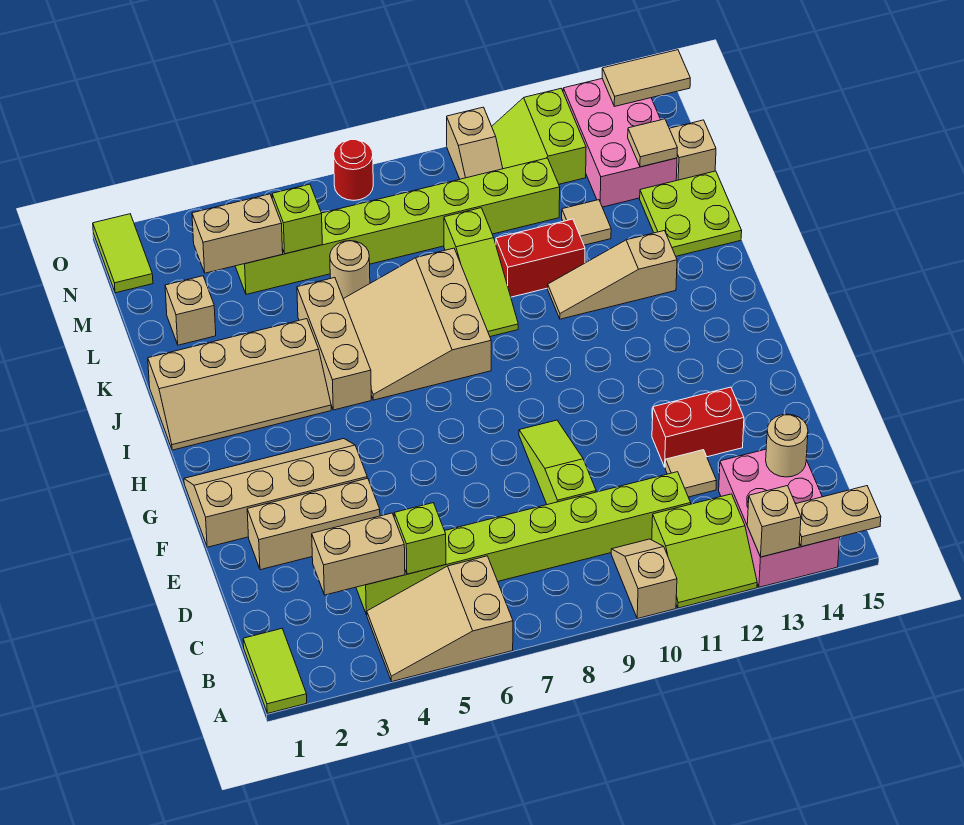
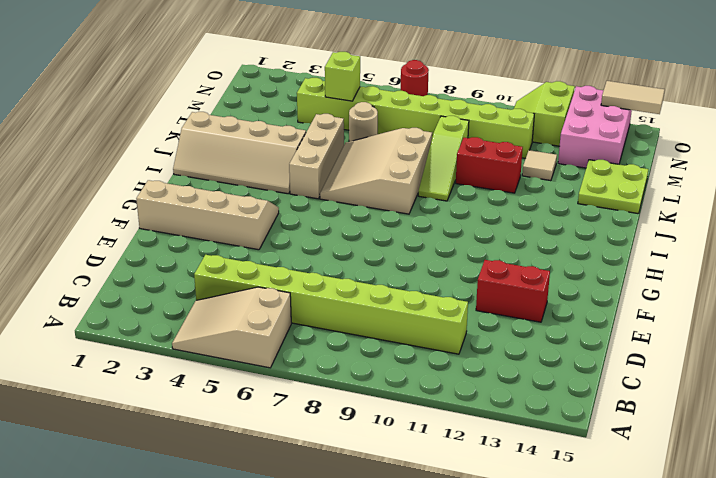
none -> lime tile A1:B1 level 1
none -> tan slope A10:B10 level 1 top A
none -> lime slope A11:B12 level 1 top B
none -> pink brick A13:C14 level 1

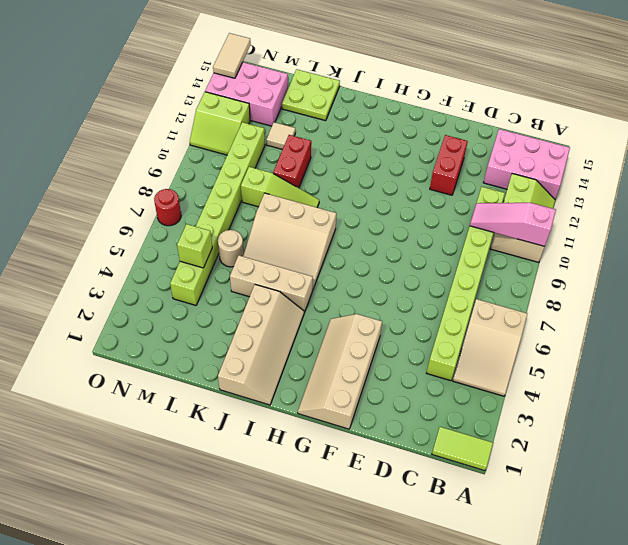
pink slope A10:C10 level 2 top A -> none
none -> lime slope D9:F9 level 1 top D
none -> tan tile D12 level 1
none -> tan brick E2:E4 level 1
none -> tan slope J11:J13 level 1 top 13

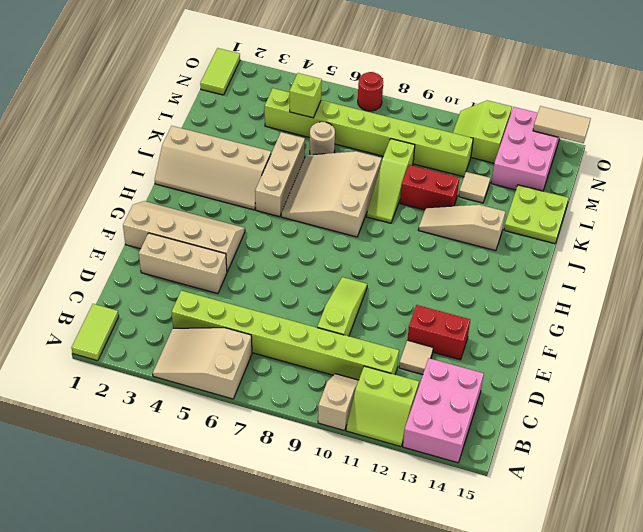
none -> tan brick L2 level 1
none -> tan brick M15 level 1
none -> tan slope N10:O10 level 1 top O
none -> tan brick A13 level 2

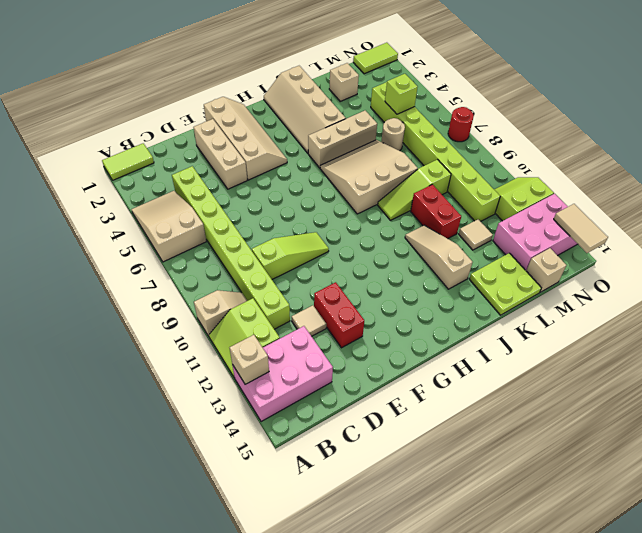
none -> tan slope N10:O10 level 1 top O
none -> tan plate A14:A15 level 2
none -> tan brick C3:C4 level 2
none -> lime brick C5 level 2

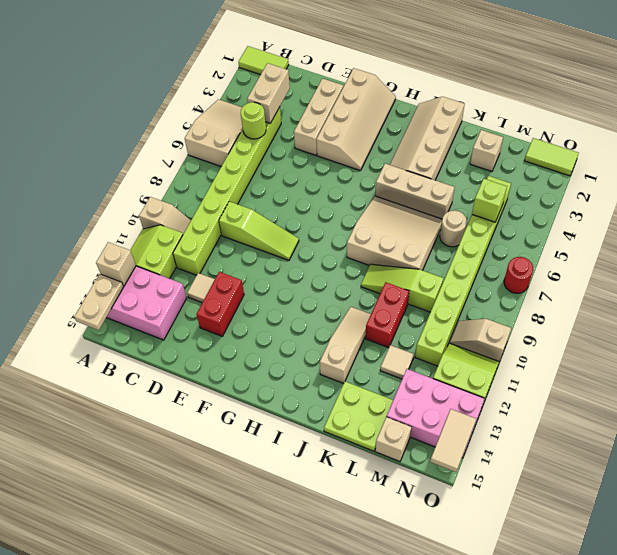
lime round brick C5 level 2 -> lime brick C5 level 2
none -> tan round brick C14 level 2
none -> tan brick M3:M4 level 2
none -> tan tile M14 level 2

